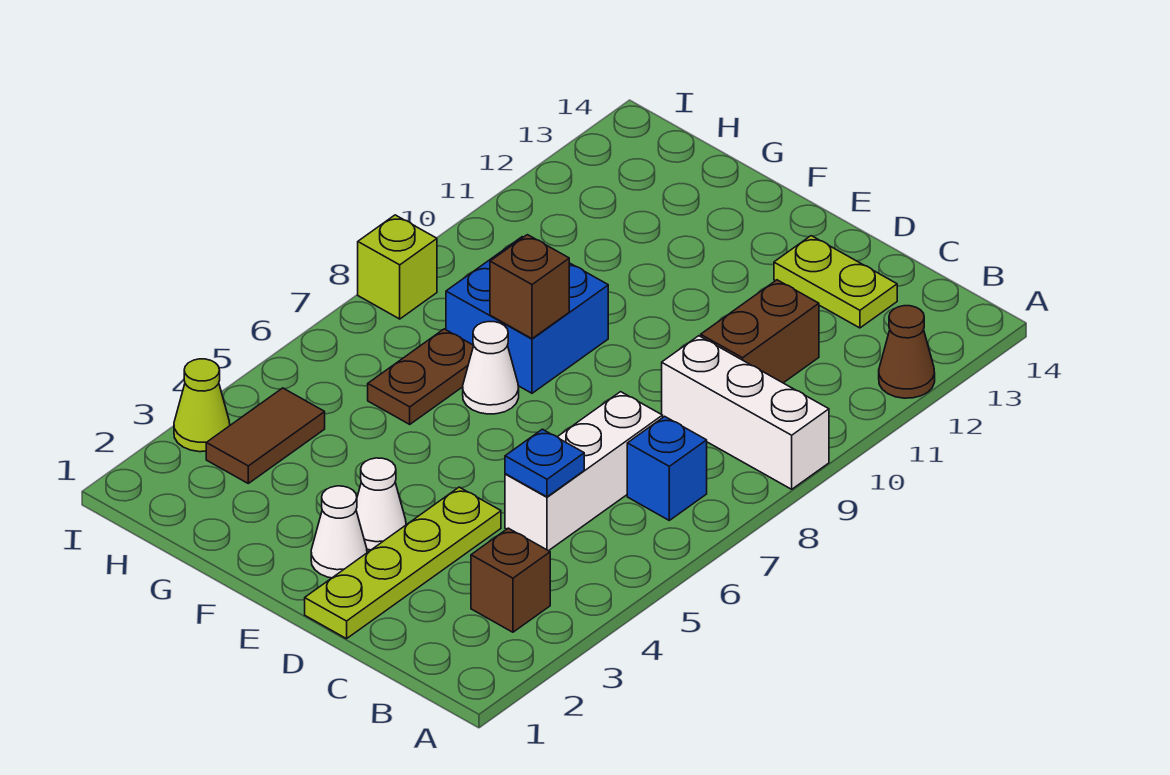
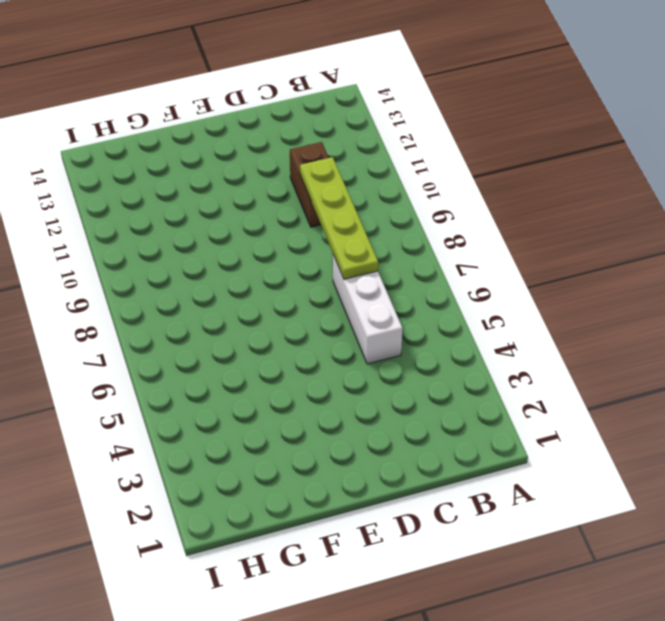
lime plate C7:C10 level 2 -> lime plate D1:D4 level 1
none -> white brick A9:C9 level 1
none -> brown cone A12 level 1
none -> brown brick B3 level 1

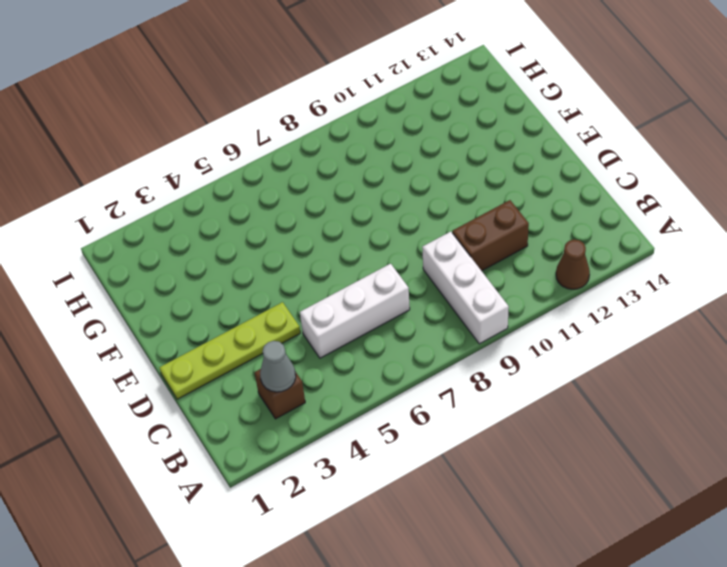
grey cone B3 level 2 -> none
none -> blue brick B7 level 1
none -> lime plate C13:D13 level 1
none -> white cone E2 level 1

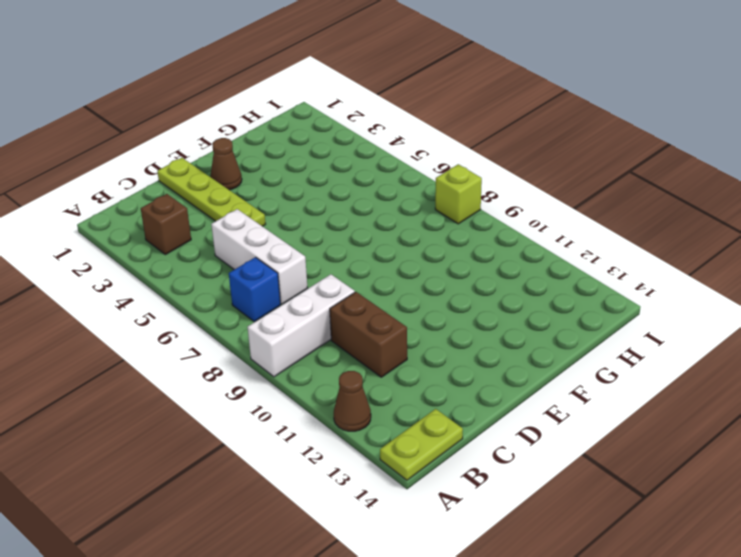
lime plate A14:B14 level 1 -> lime plate C13:D13 level 1
brown cone E2 level 1 -> white cone E2 level 1
none -> white cone E3 level 1
none -> white cone F7 level 1
none -> blue brick F8:G9 level 1

